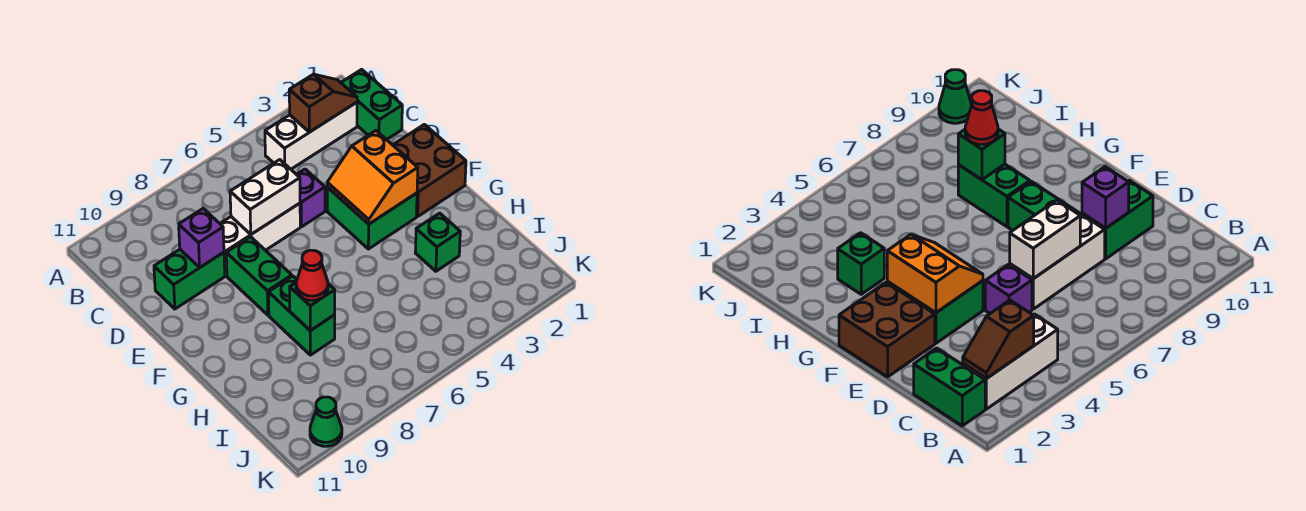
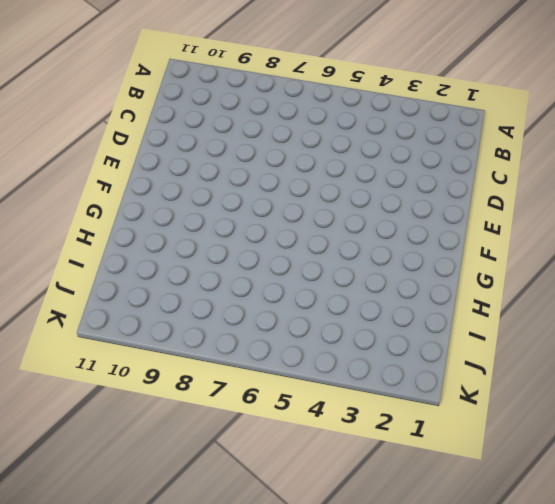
none -> green brick B1:C1 level 1
none -> white brick B2:B4 level 1
none -> purple brick D5 level 1

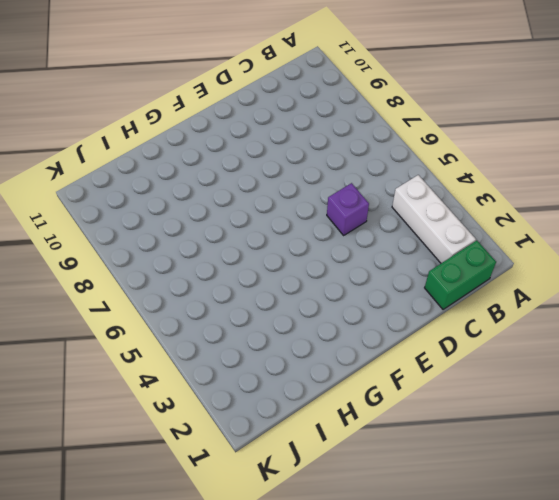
none -> white brick D6:D8 level 1
none -> green brick D9:D10 level 1
none -> brown brick E1:F2 level 1

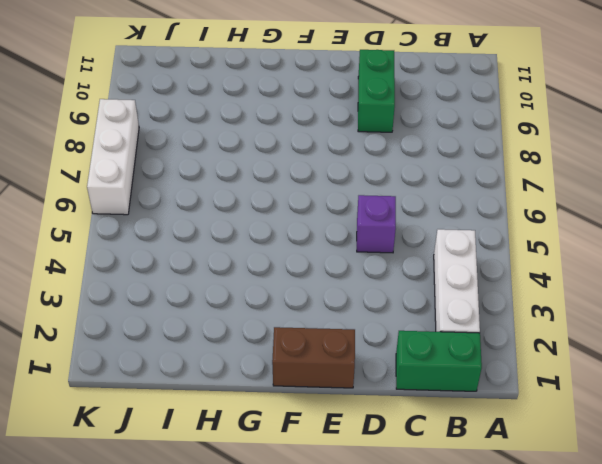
brown brick E1:F1 level 1 -> brown brick E1:F2 level 1
white brick K6:K8 level 1 -> white brick D6:D8 level 1
none -> green brick E3:F4 level 1
none -> green brick E8:F8 level 1
none -> green brick G8:H8 level 1

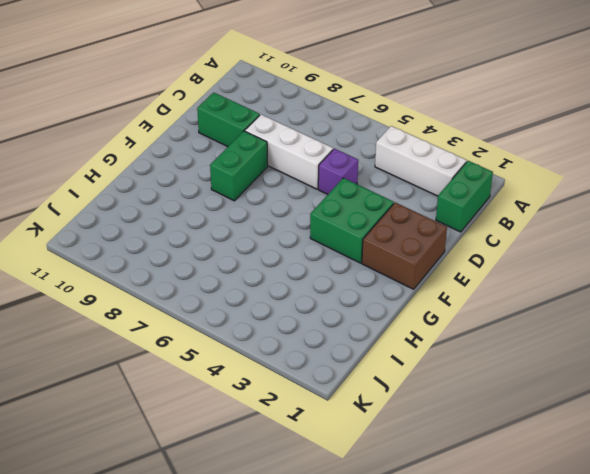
none -> green brick G8:H8 level 1
none -> green brick H3 level 1
none -> green cone K10 level 1

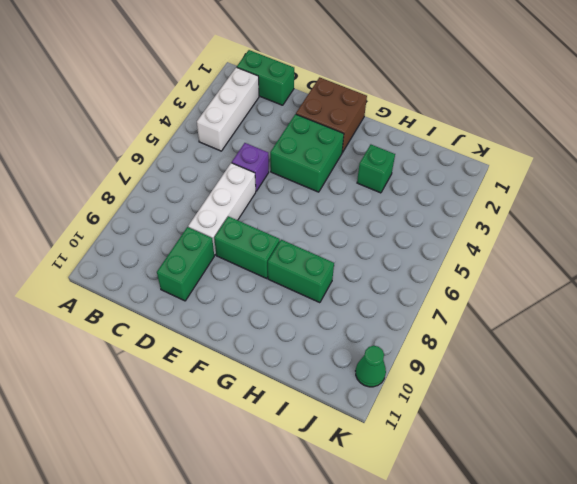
none -> brown slope B2:B3 level 2 top 3
none -> white brick D6:D7 level 2
none -> purple brick D9 level 2

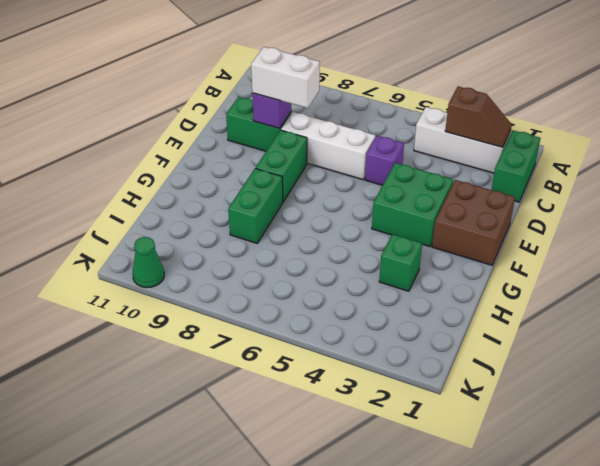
white brick D8:D9 level 3 -> white brick D6:D7 level 2
none -> orange slope E3:F4 level 2 top 3
none -> green brick H8 level 2
none -> red cone H8 level 3

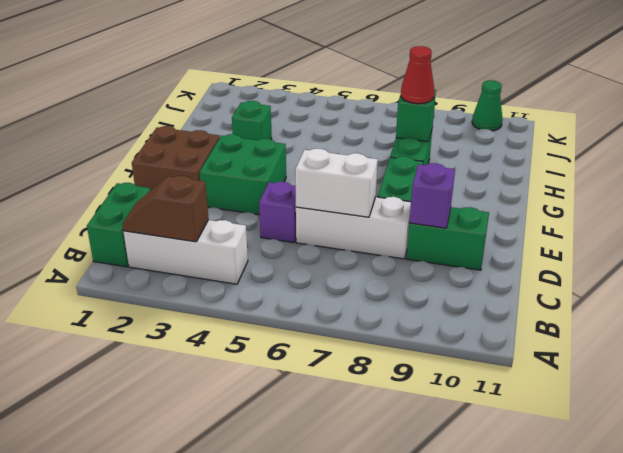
none -> orange slope E3:F4 level 2 top 3

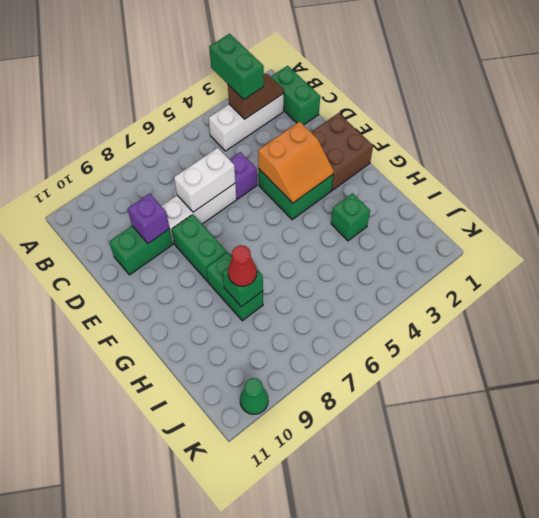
green brick A3:B3 level 3 -> none
orange slope E3:F4 level 2 top E -> orange slope E3:F4 level 2 top 3

